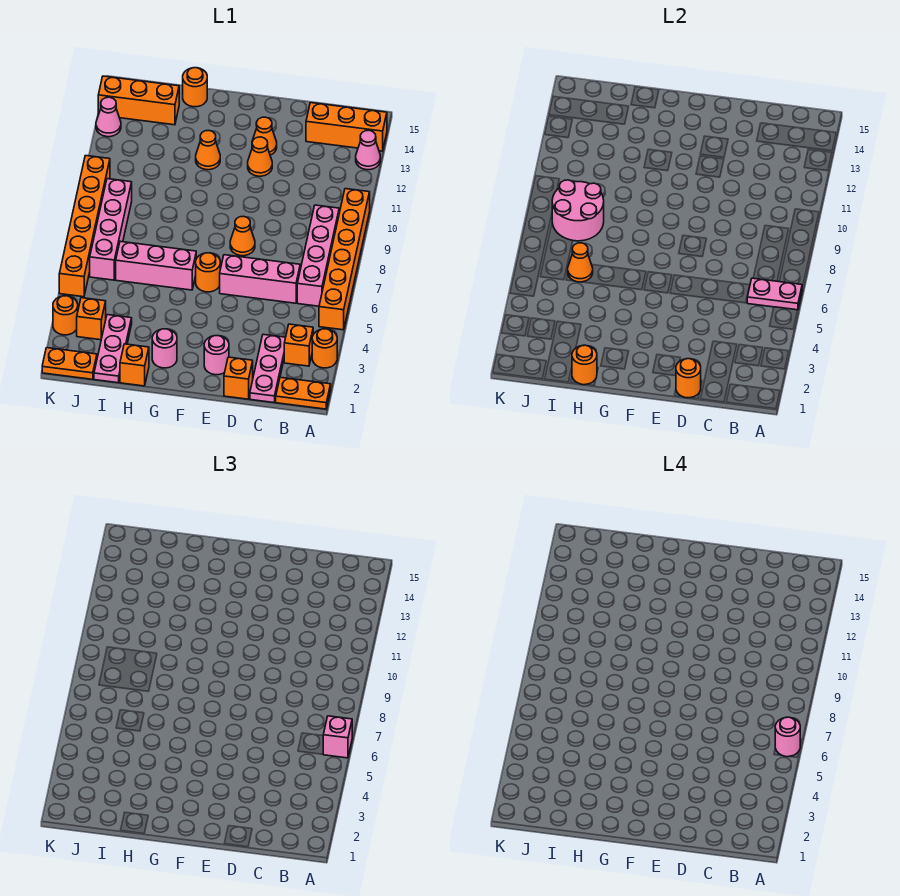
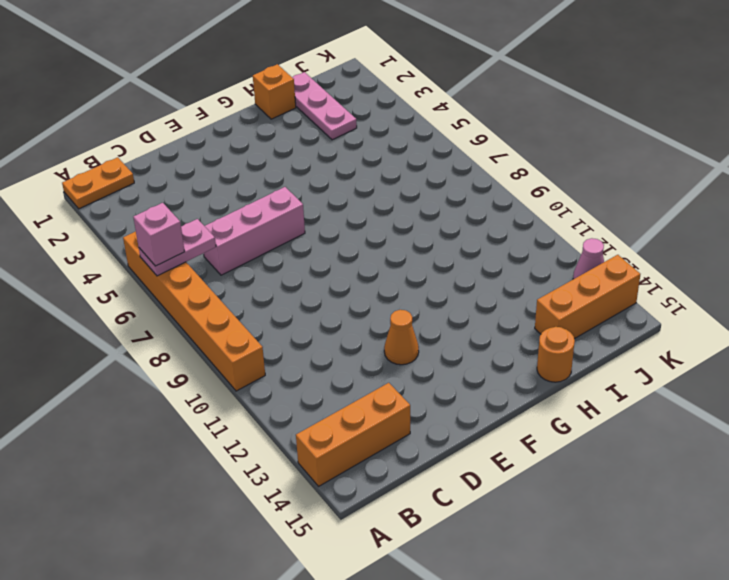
none -> orange round brick A3 level 1
none -> pink cone A13 level 1
none -> orange brick B3 level 1
none -> pink brick B6:B9 level 1

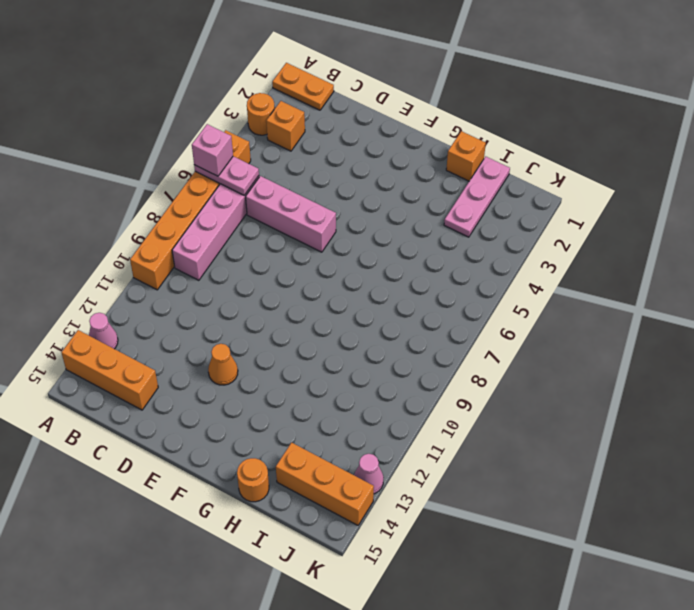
none -> pink plate C1:C3 level 1
none -> orange brick D1 level 1
none -> pink round brick E2 level 1
none -> orange cone E8 level 1

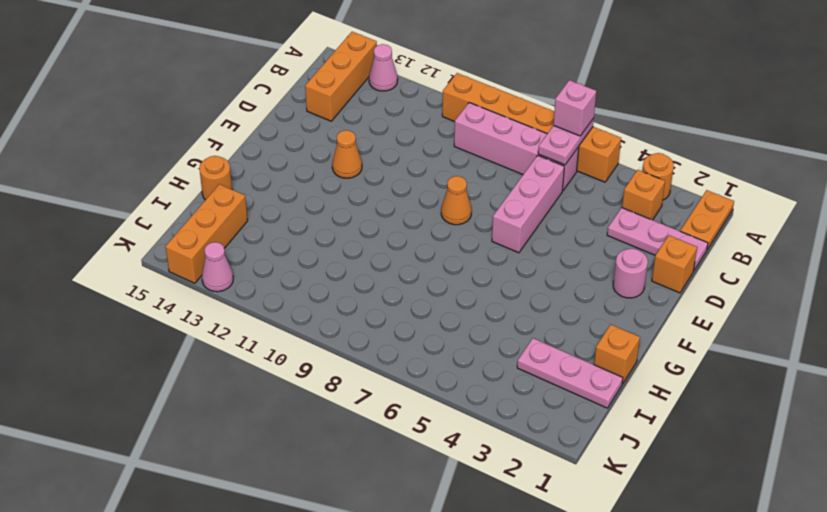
none -> orange cone E13 level 1
none -> orange round brick F6 level 1
none -> pink round brick G2 level 1
none -> pink brick G6:I6 level 1

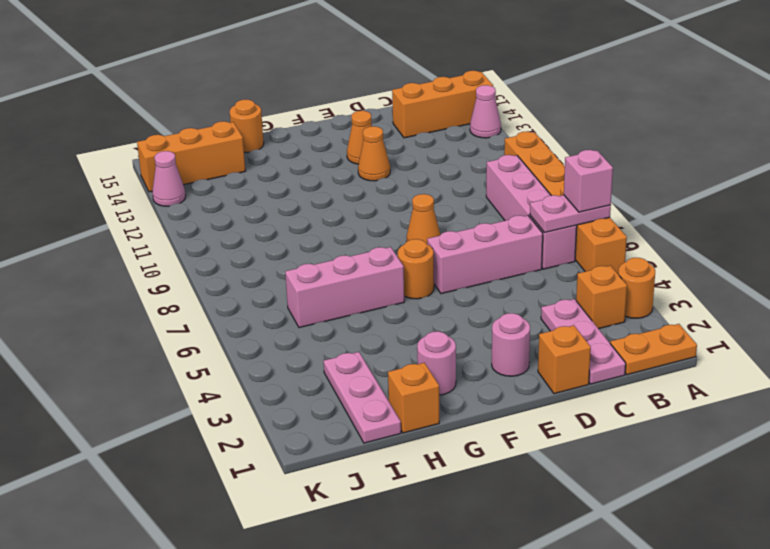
none -> orange cone G12 level 1
none -> orange plate J1:K1 level 1
none -> orange brick J3 level 1
none -> pink brick J6:J9 level 1

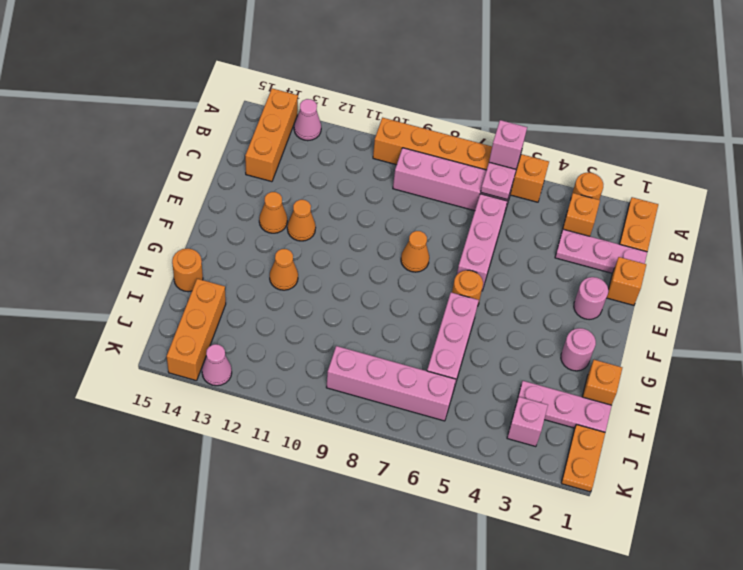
pink brick J3 level 1 -> orange brick J3 level 1
none -> orange round brick K3 level 1
none -> orange brick K5:K10 level 1
none -> orange round brick D1 level 2
none -> orange round brick H1 level 2

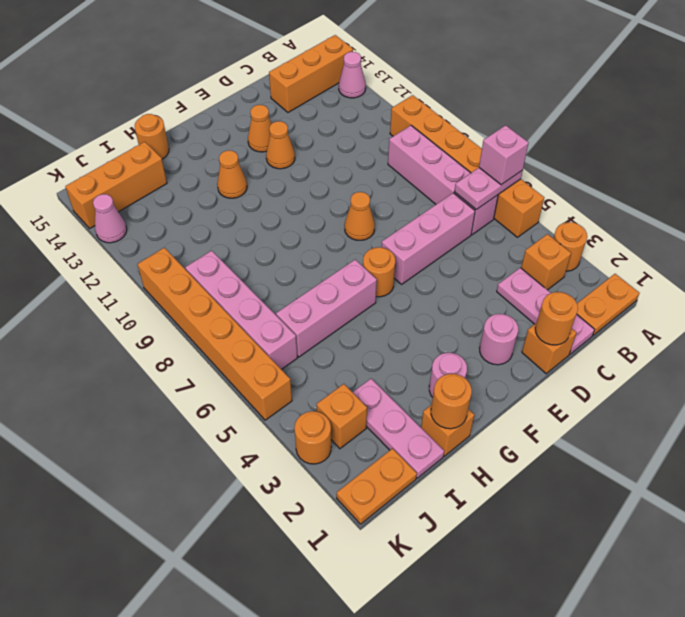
none -> orange cone I6 level 2
none -> pink round brick I8:J9 level 2
none -> pink round brick A6 level 4

